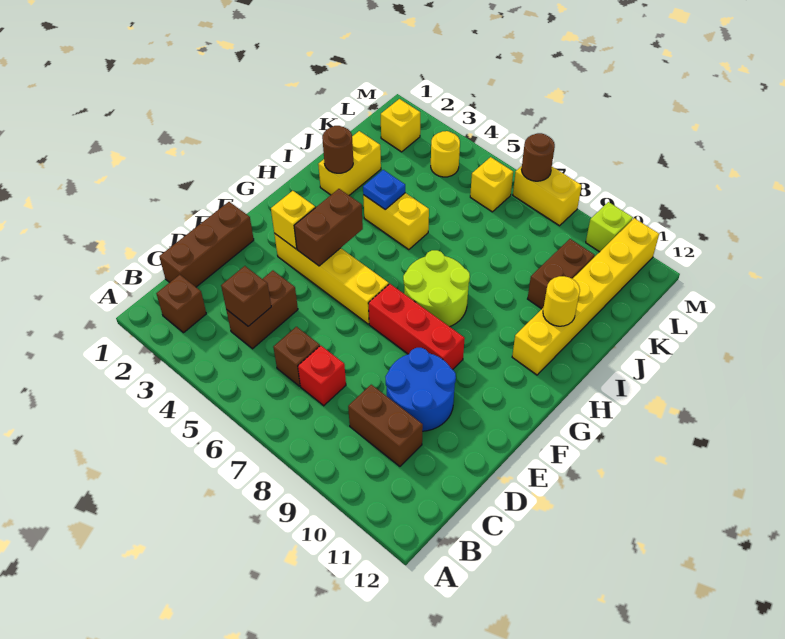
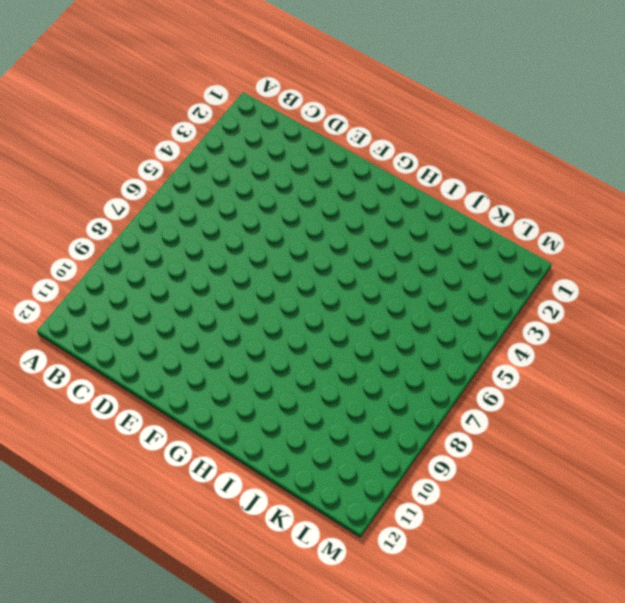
none -> brown brick B2 level 1
none -> brown brick C1:E1 level 1
none -> brown brick C4:D4 level 1

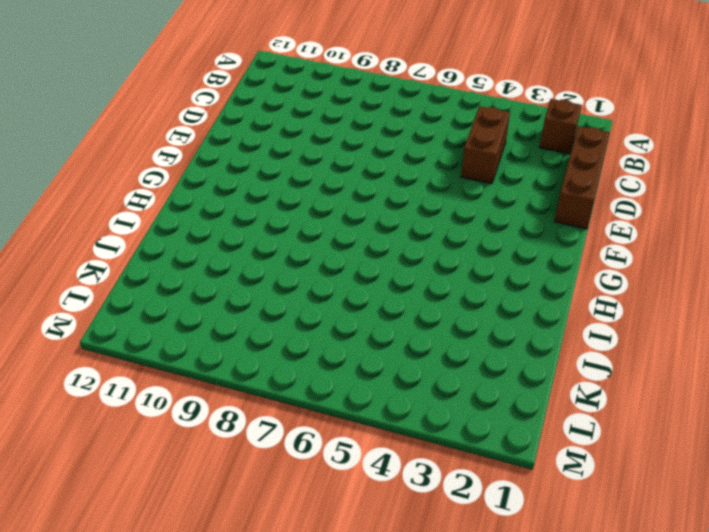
none -> brown brick C6 level 1
none -> red brick C7 level 1
none -> brown brick C9:C10 level 1

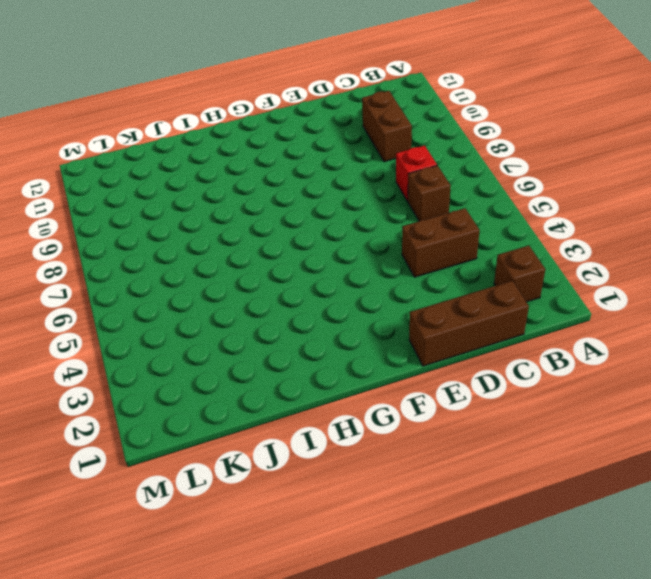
none -> blue round brick D9:E10 level 1
none -> yellow brick F3:F6 level 1
none -> red brick F7:F9 level 1

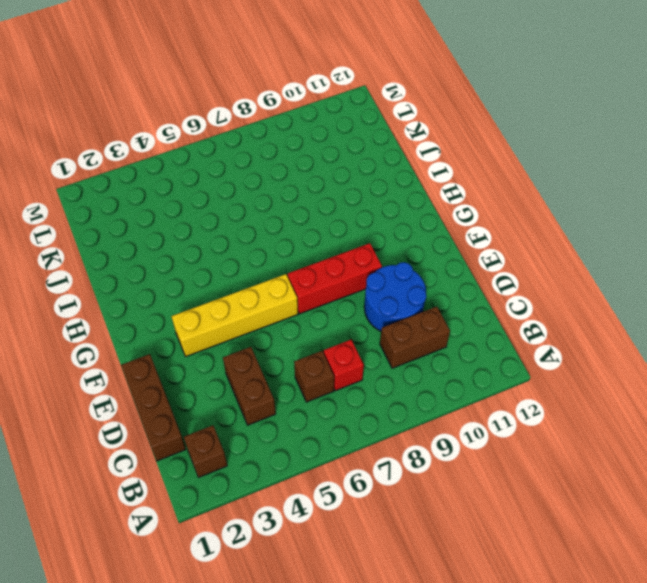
none -> lime round brick G7:H8 level 1
none -> yellow brick H11:M11 level 1
none -> yellow brick I2:J2 level 1

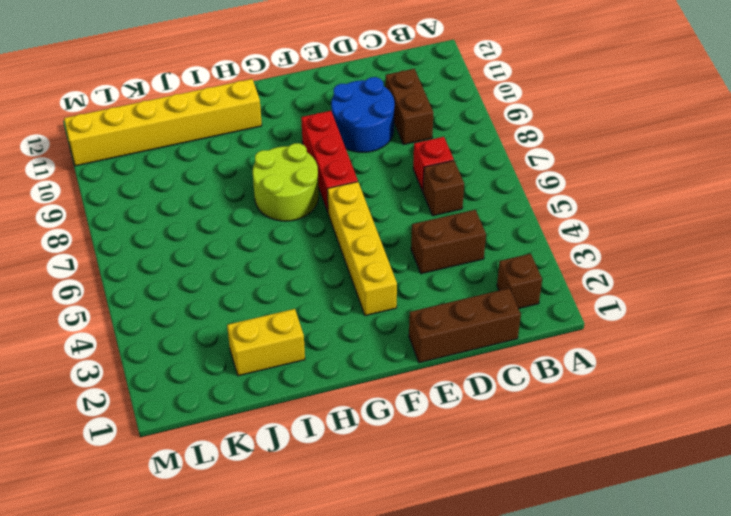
none -> yellow brick I4:I5 level 1
none -> brown brick J10:K10 level 1
none -> yellow brick L2 level 1

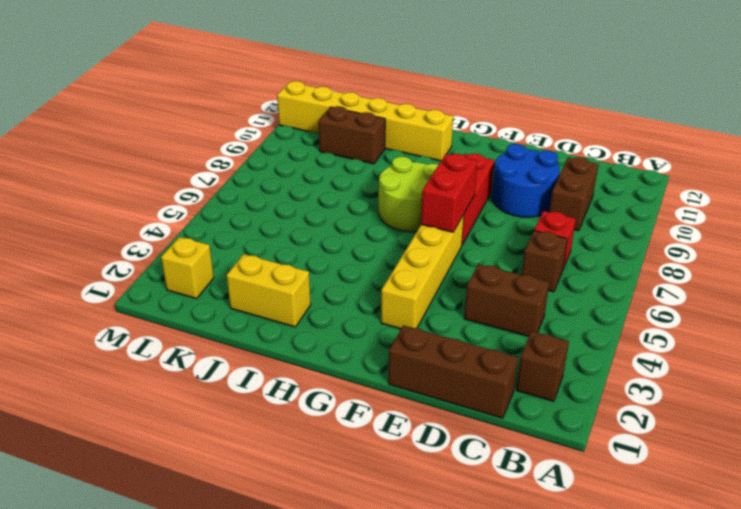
red brick F6:F7 level 2 -> none
none -> yellow brick I4:I5 level 1
none -> yellow round brick L4 level 1
none -> yellow brick L6 level 1

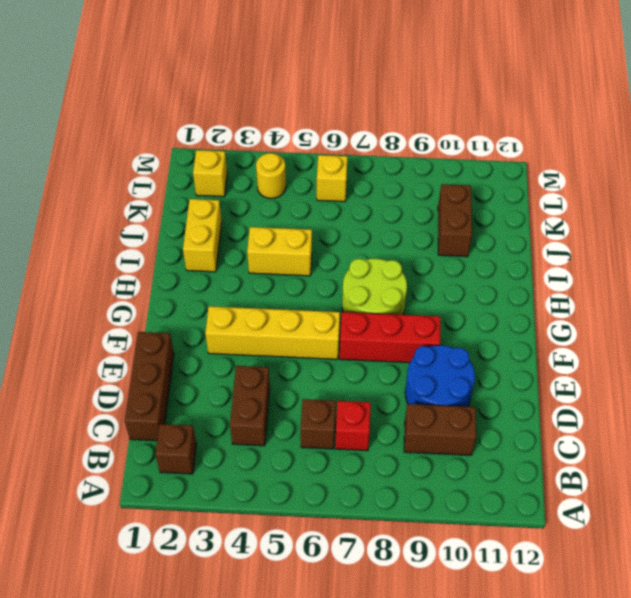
none -> yellow brick H11:M11 level 1
none -> yellow brick M7:M8 level 1
none -> lime brick M10 level 1

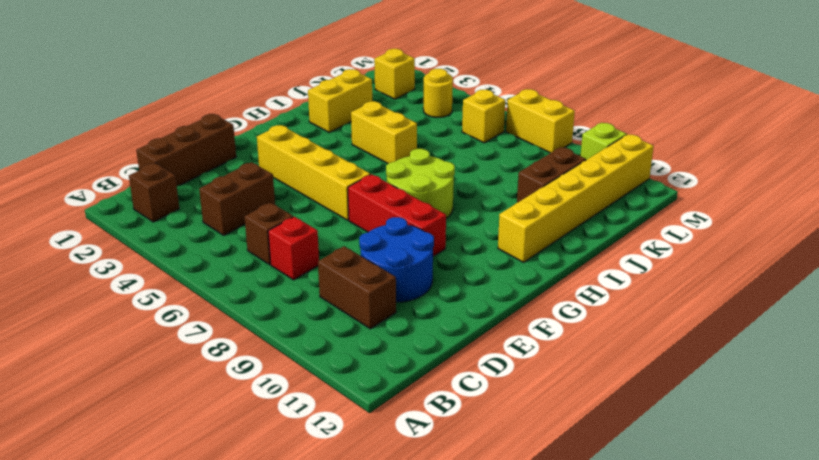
none -> brown brick C4 level 2
none -> yellow brick F3 level 2
none -> brown brick F4:G4 level 2

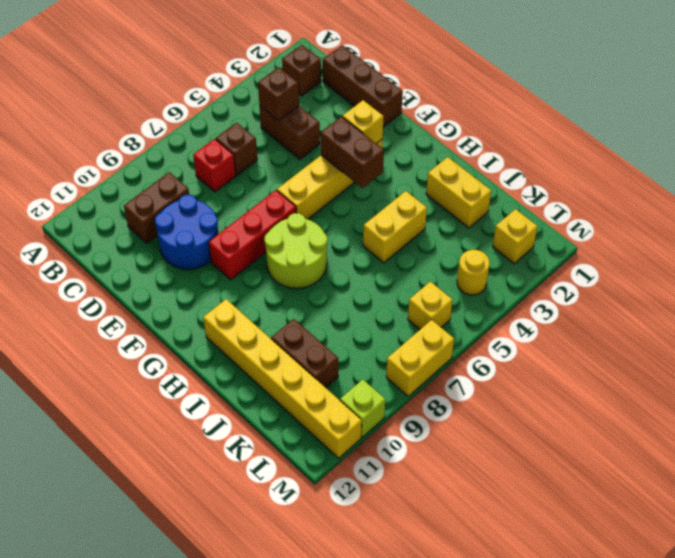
none -> brown round brick I2 level 2
none -> blue plate I4 level 2
none -> yellow round brick I11 level 2

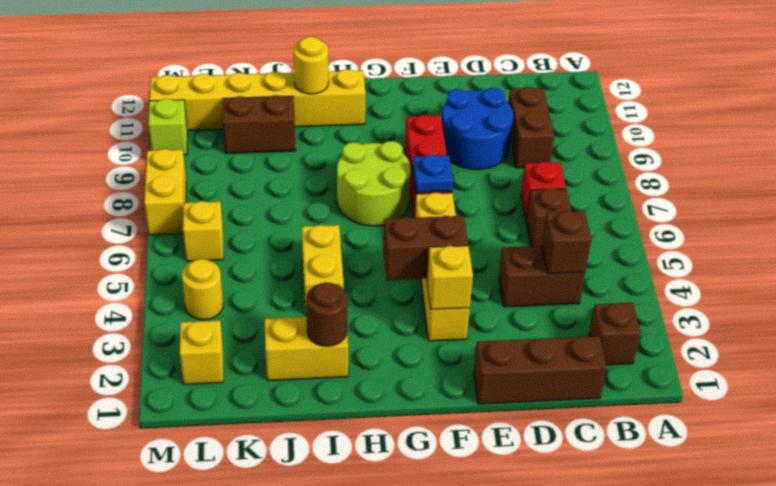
blue plate F7 level 2 -> blue plate I4 level 2
none -> brown round brick M7 level 2

